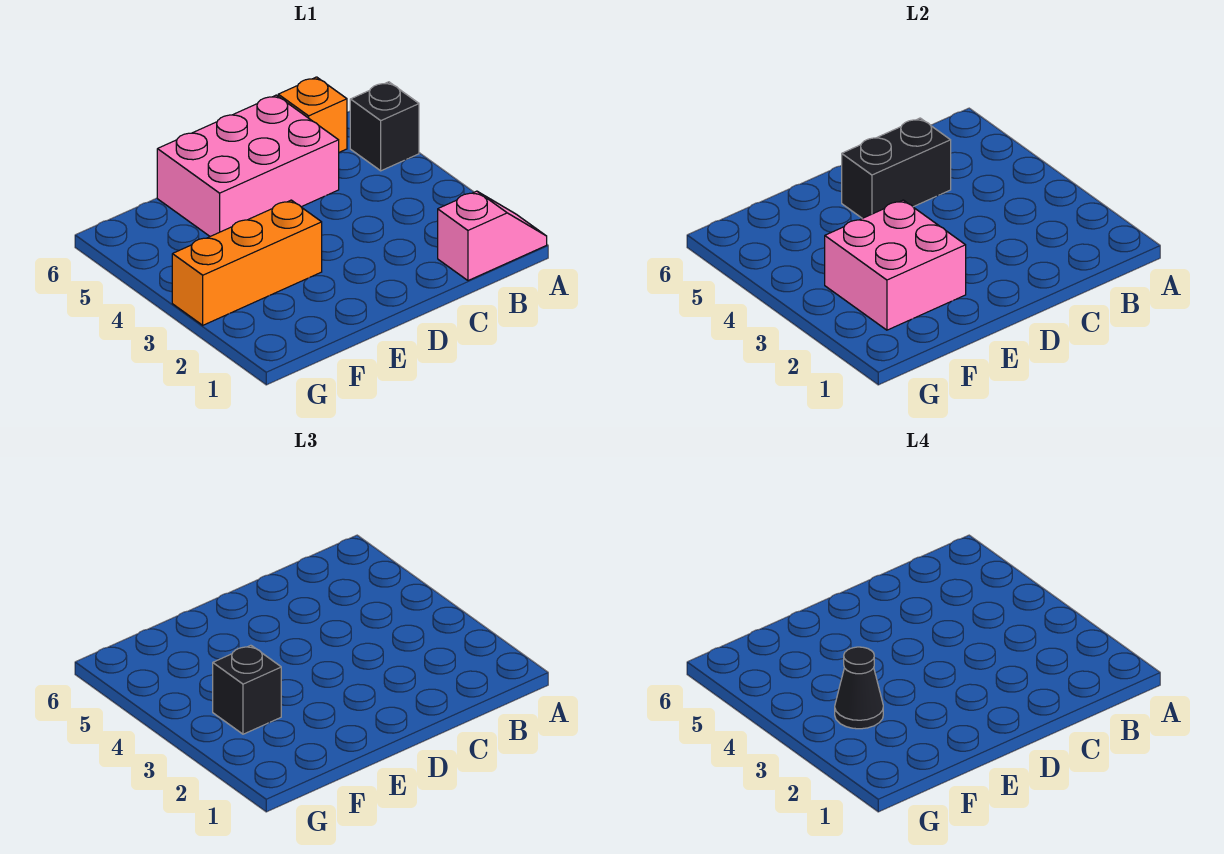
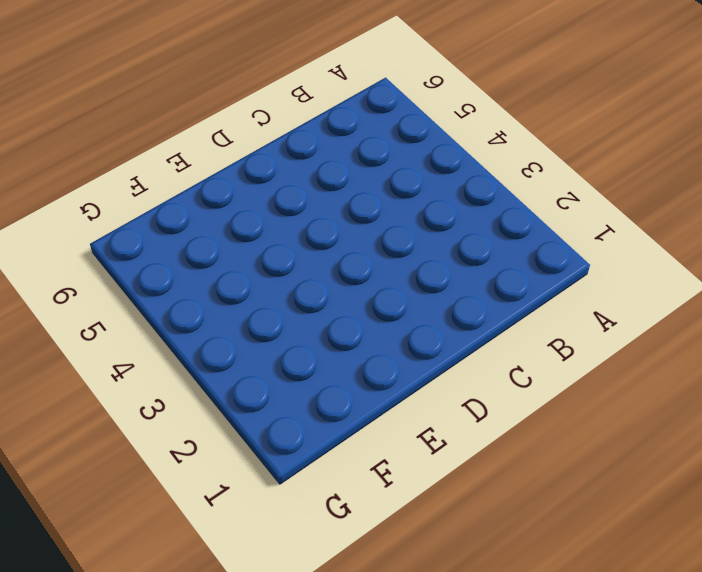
none -> pink slope A1:B1 level 1 top B
none -> black brick A5 level 1

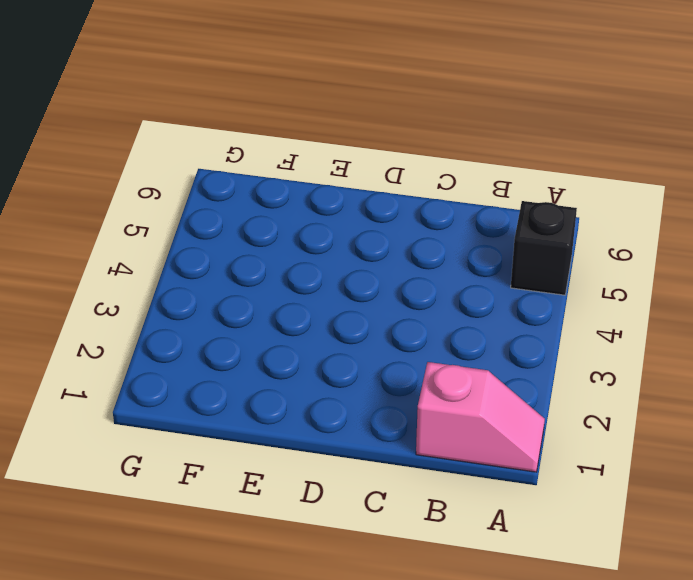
none -> orange brick B6 level 1
none -> pink brick C5:E6 level 1

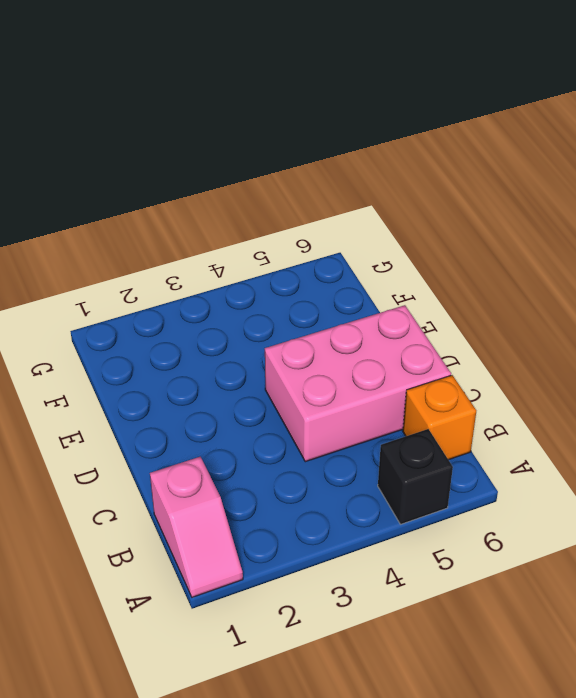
pink brick C4:D6 level 1 -> pink brick C5:E6 level 1
none -> orange brick E3:G3 level 1
none -> black brick C5:D5 level 2

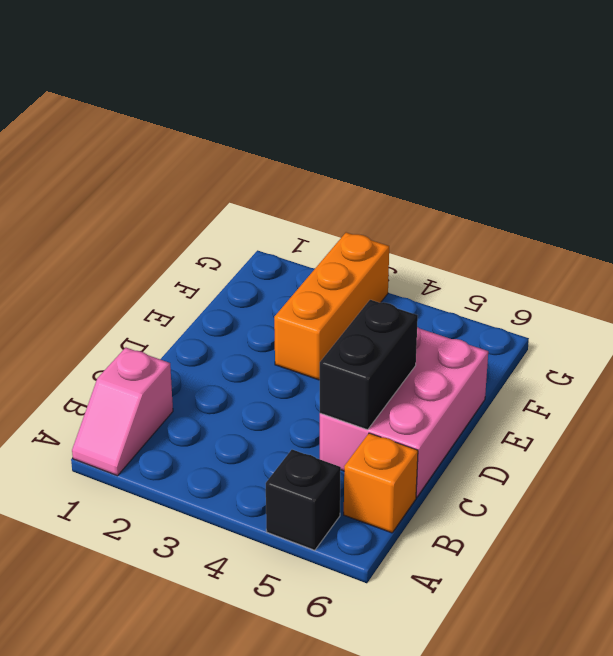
none -> pink brick E2:F3 level 2
none -> black brick F3 level 3

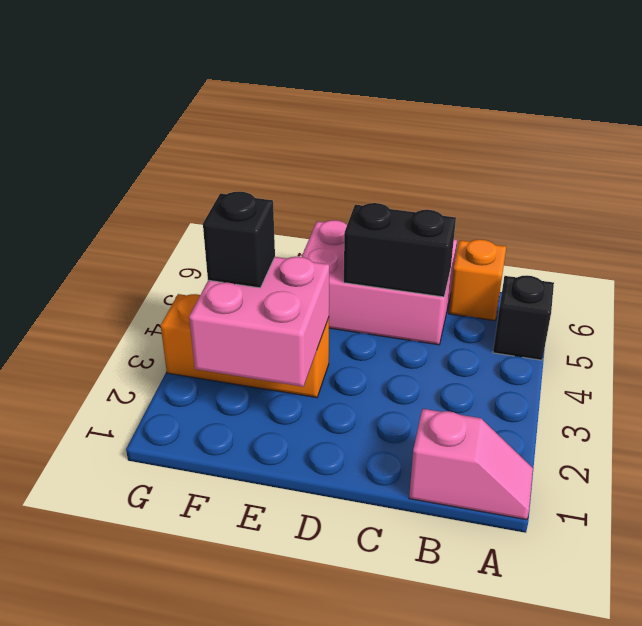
none -> black cone F3 level 4

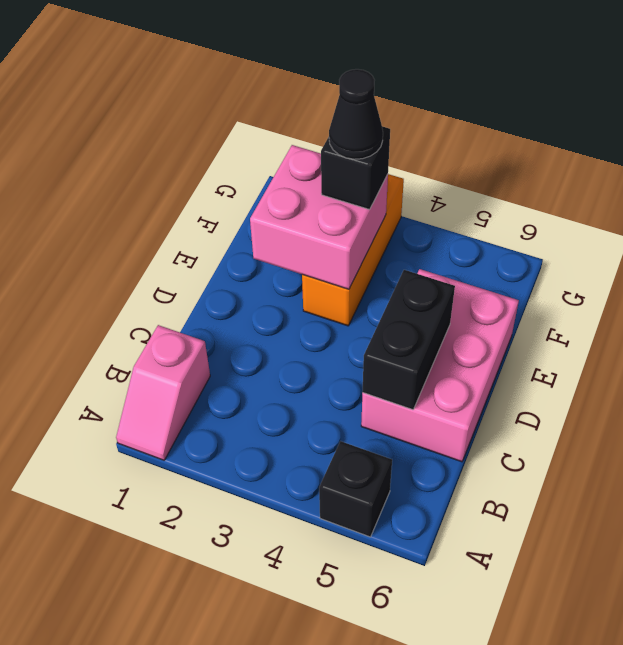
none -> orange brick B6 level 1

